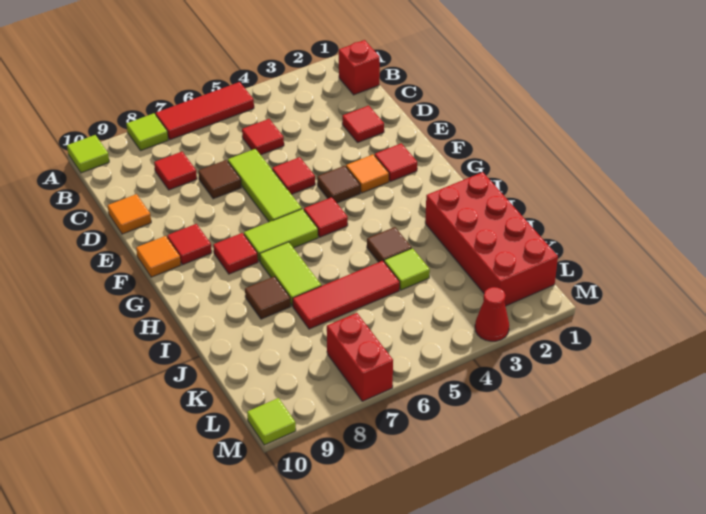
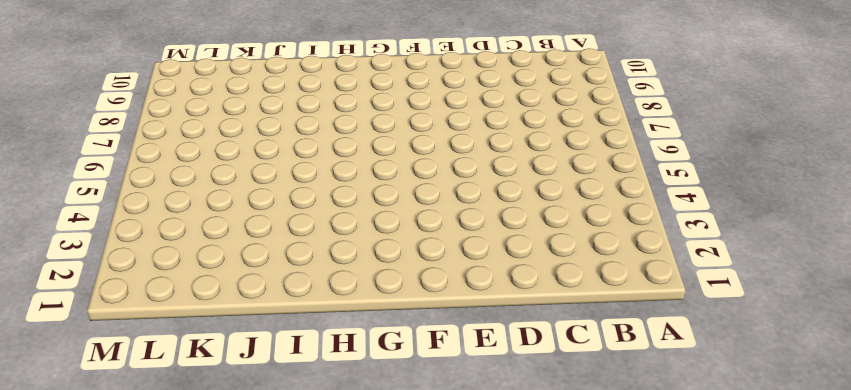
none -> red tile A5:A7 level 1
none -> lime tile A8 level 1
none -> lime tile A10 level 1

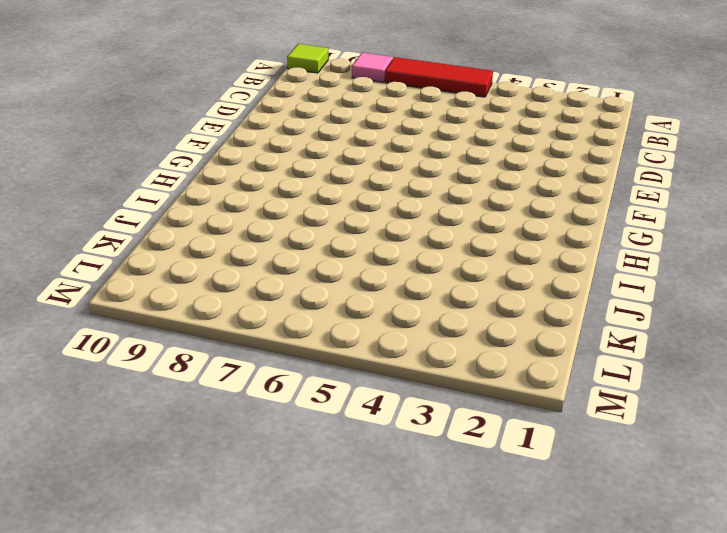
pink tile A8 level 1 -> lime tile A8 level 1
none -> red brick B1 level 1
none -> red tile C5 level 1
none -> red tile C8 level 1

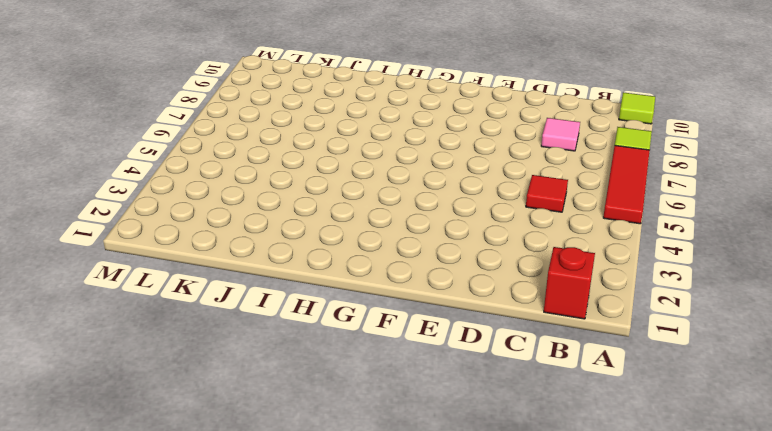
pink tile C8 level 1 -> red tile C8 level 1
none -> red tile D2 level 1
none -> lime tile D6:F6 level 1
none -> brown tile D7 level 1

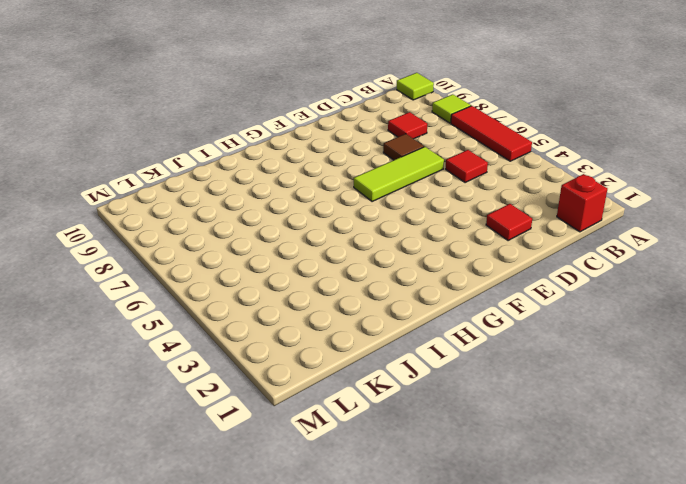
none -> orange tile D10 level 1
none -> red tile E5 level 1
none -> red tile F2 level 1

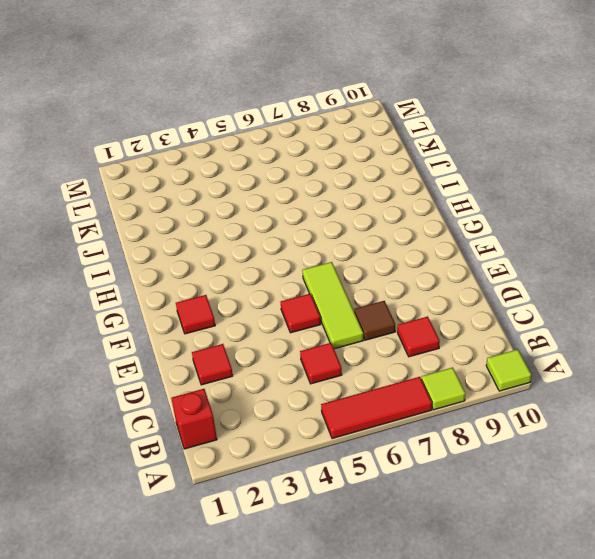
none -> orange tile D10 level 1
none -> orange tile F3 level 1
none -> brown tile F4 level 1

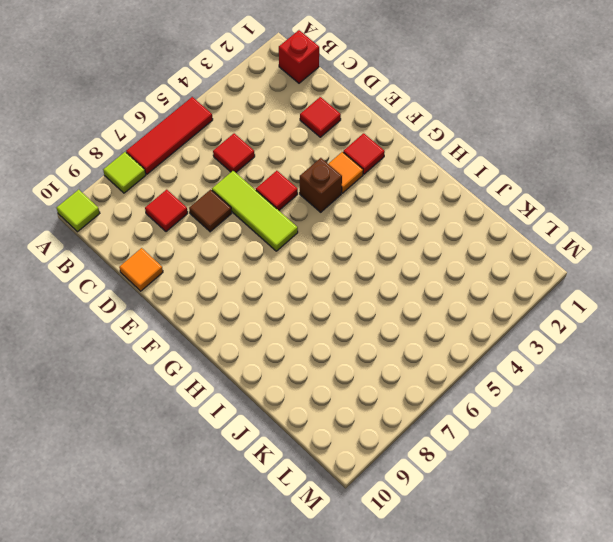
brown brick F4 level 1 -> brown tile F4 level 1
none -> red tile F9 level 1
none -> orange tile F10 level 1
none -> red tile G5 level 1

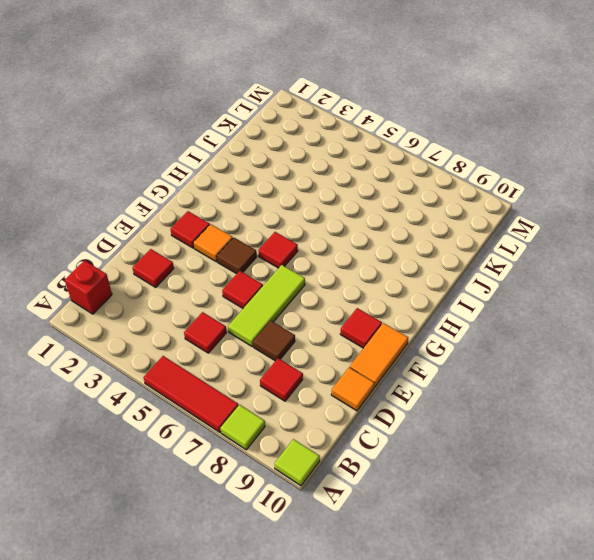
orange tile E10:F10 level 1 -> orange tile F10 level 1
none -> lime tile G6:G7 level 1
none -> red tile G8 level 1
none -> lime tile H7:I7 level 1

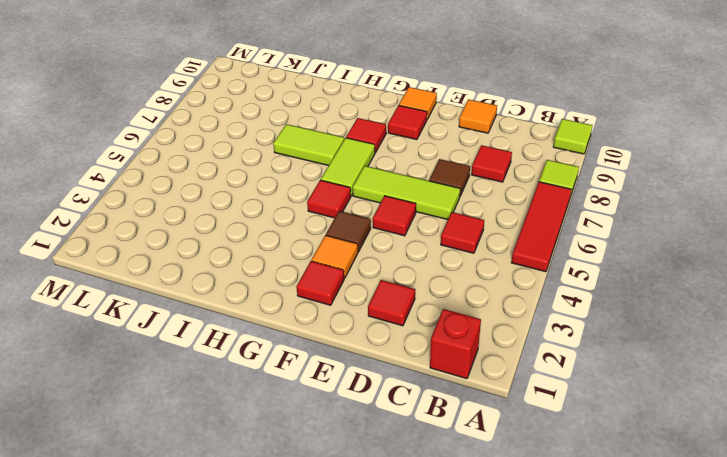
none -> red brick I1:L2 level 1
none -> brown tile I4 level 1
none -> brown tile I8 level 1

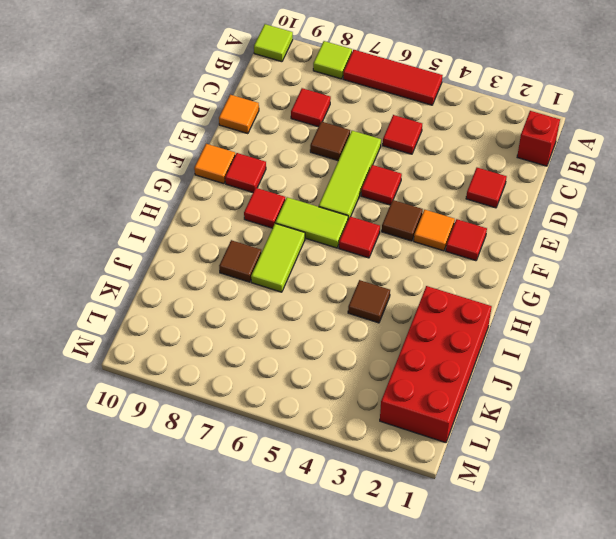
none -> lime tile J4 level 1
none -> red tile J5:J7 level 1
none -> red brick L7:M7 level 1

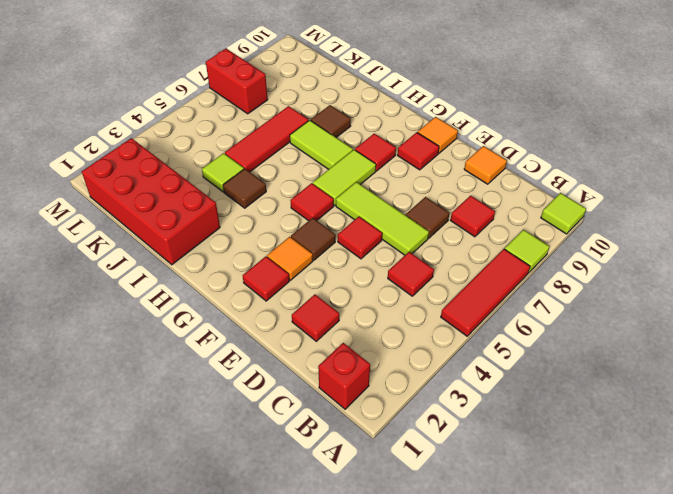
none -> red cone M3 level 1
none -> lime tile M10 level 1

